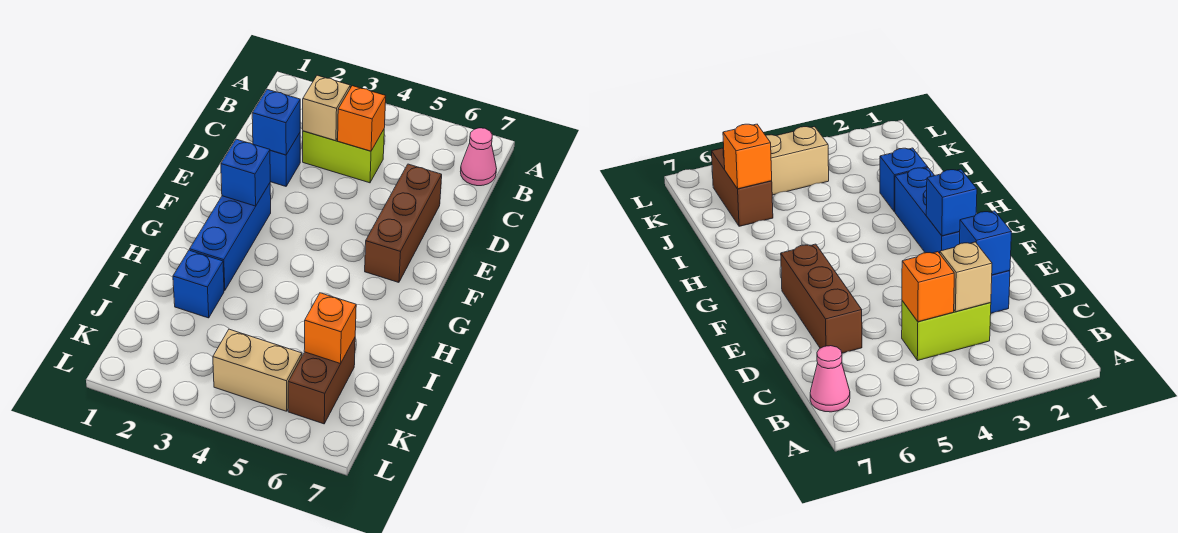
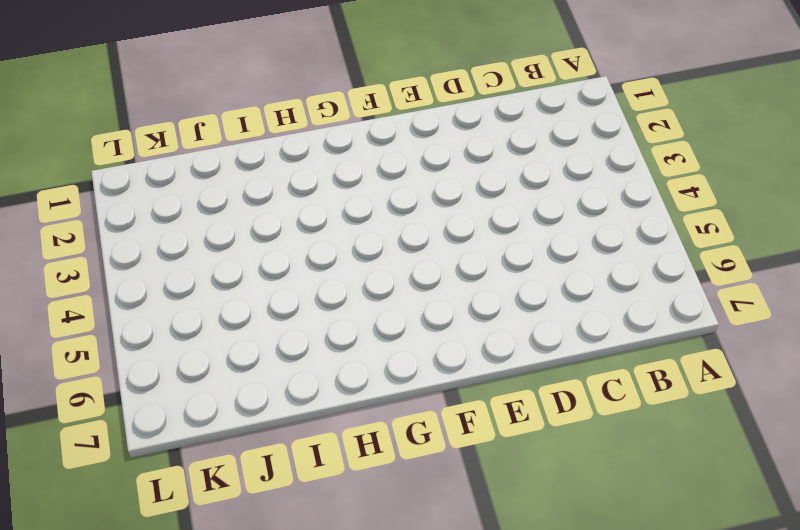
none -> pink cone B7 level 1
none -> lime brick C3:C4 level 1
none -> blue brick D2 level 1

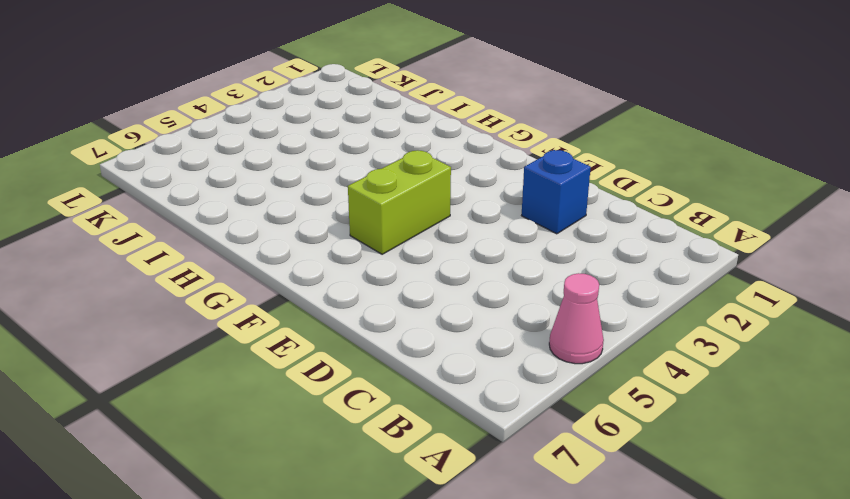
pink cone A5 level 1 -> pink cone B7 level 1
lime brick F4:F5 level 1 -> lime brick C3:C4 level 1
none -> brown brick D6:F6 level 1
none -> blue brick F2:H2 level 1
none -> blue brick I2 level 1

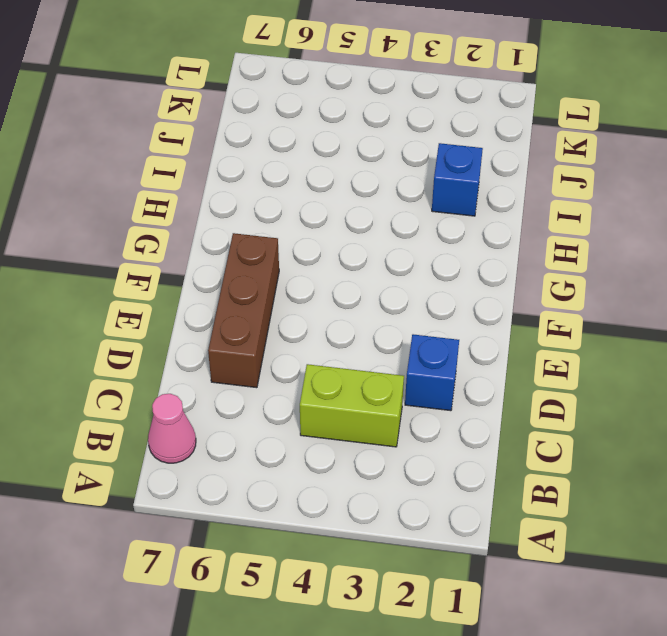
none -> blue brick F2:H2 level 1
none -> brown brick J6:K6 level 1
none -> tan brick K4:K5 level 1

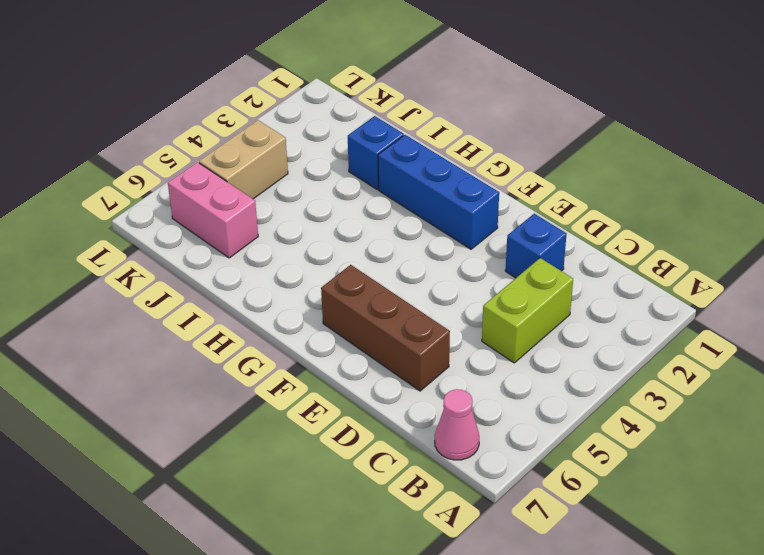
pink brick J6:K6 level 1 -> brown brick J6:K6 level 1
none -> tan brick C3 level 2
none -> orange brick C4 level 2
none -> blue brick D2 level 2

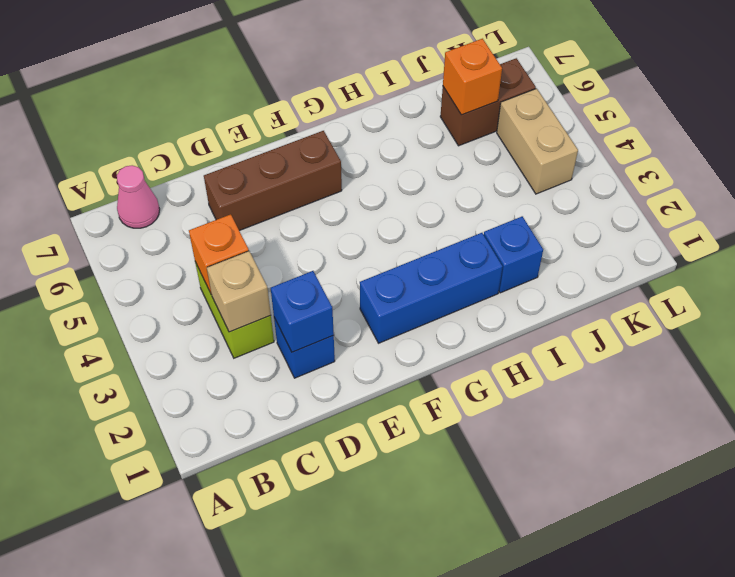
none -> blue brick F2 level 2

